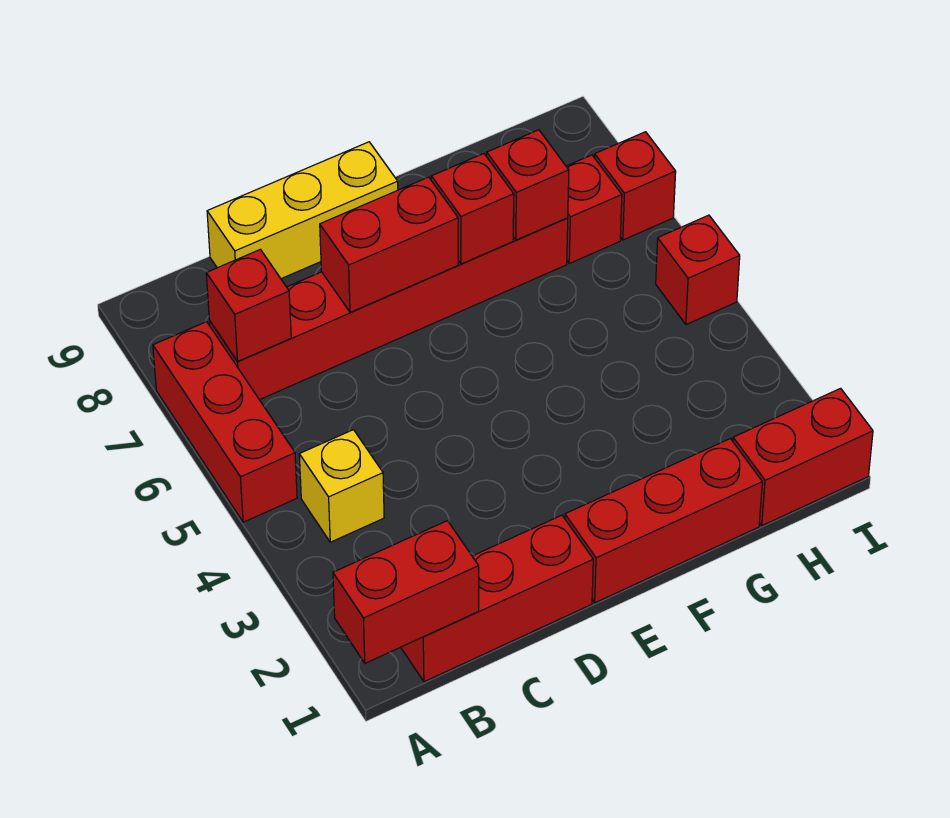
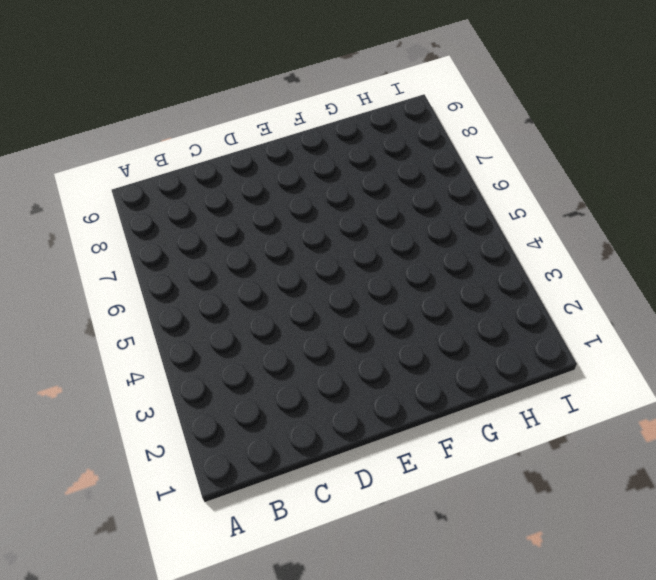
none -> red brick A5:A7 level 1
none -> red brick B1:D1 level 1
none -> yellow brick B4 level 1

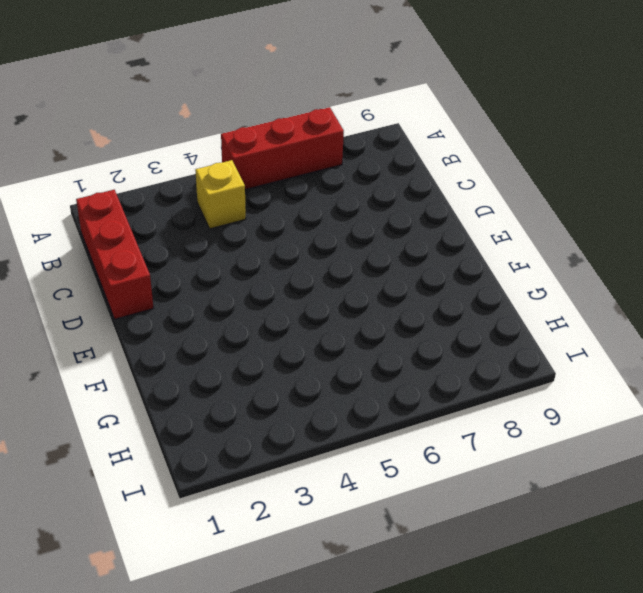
none -> red brick B7:G7 level 1
none -> yellow brick C9:E9 level 1
none -> red brick E1:G1 level 1

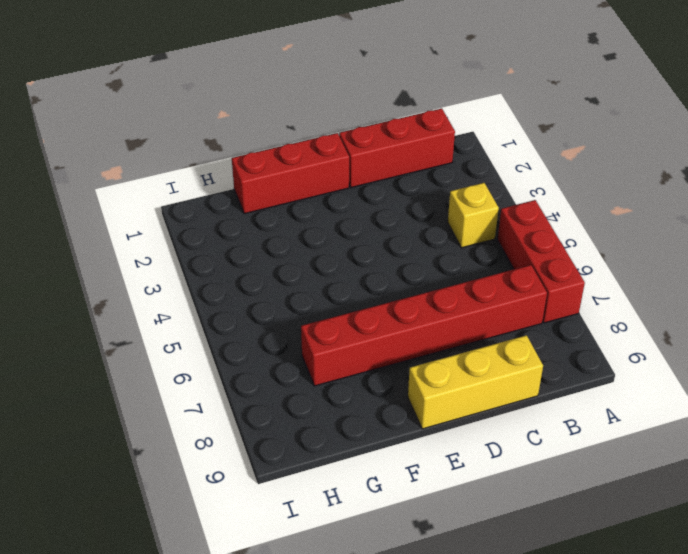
none -> red brick H1:I1 level 1
none -> red brick H7 level 1
none -> red brick I5 level 1

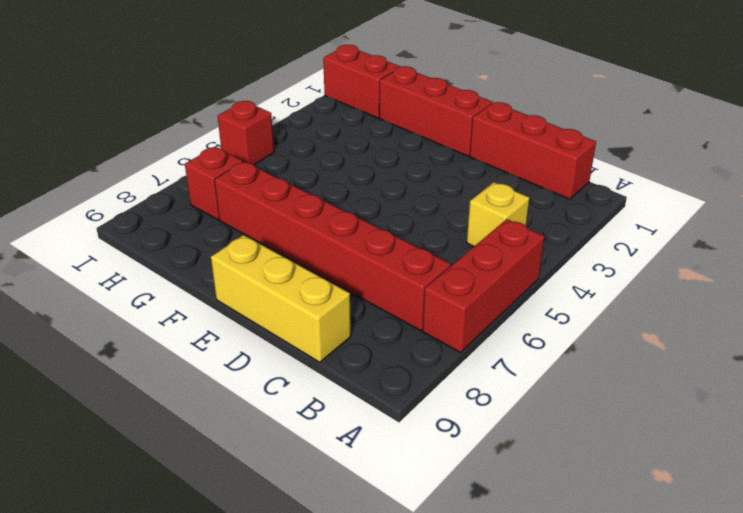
none -> red brick I7 level 1
none -> red brick A1:B1 level 2
none -> red brick B7 level 2

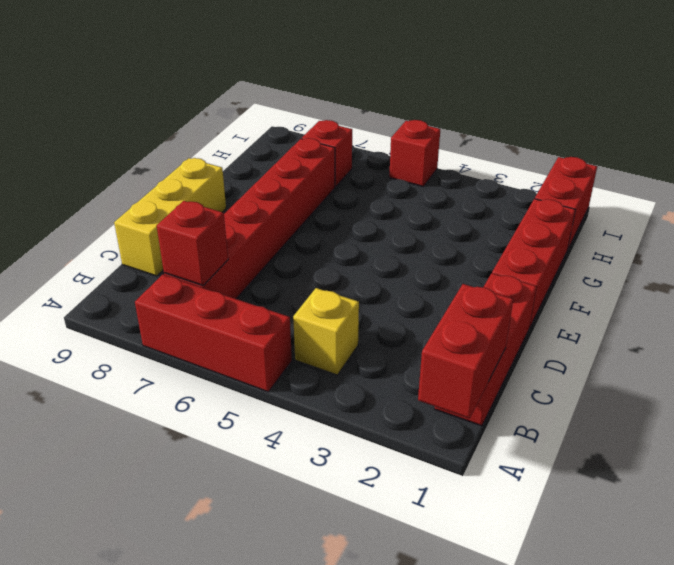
none -> red brick I7 level 1
none -> red brick D7:E7 level 2
none -> red brick F7 level 2

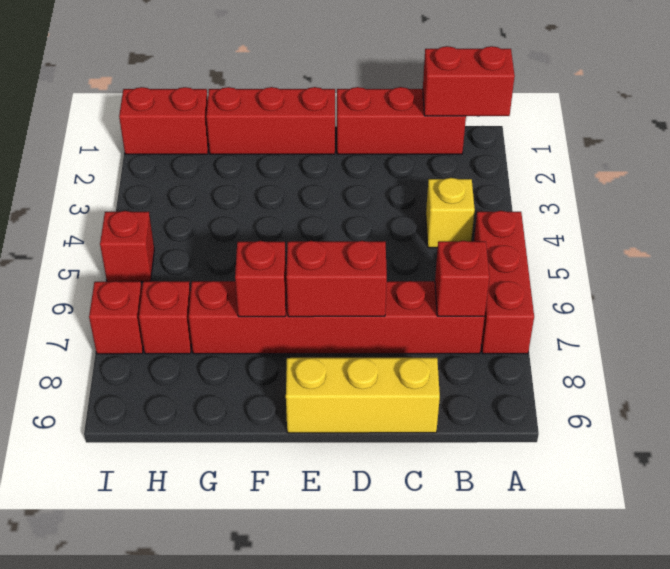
none -> red brick G7 level 2

